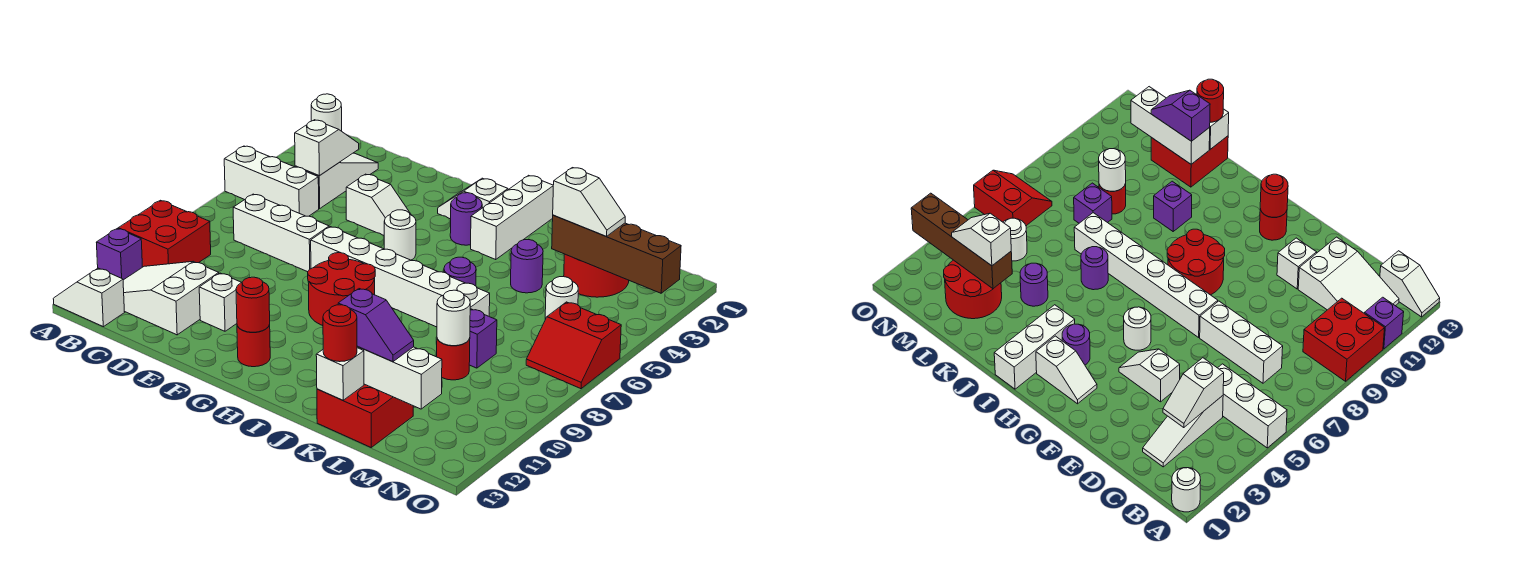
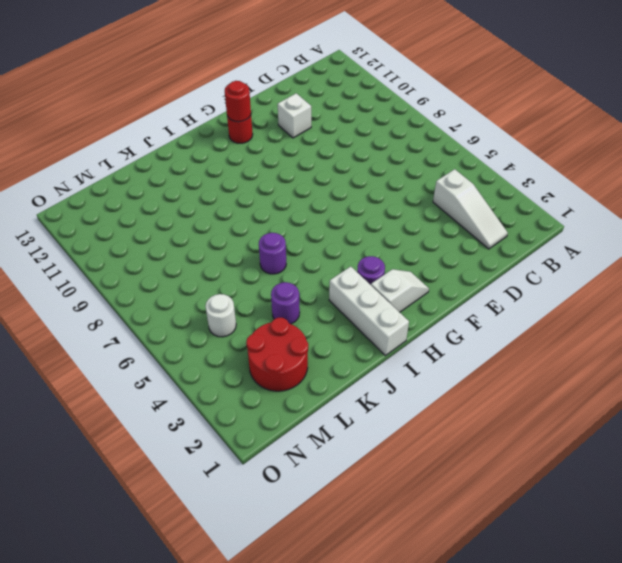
none -> white round brick A1 level 1
none -> white brick A5:C5 level 1
none -> red brick A9:B10 level 1
none -> purple brick A11 level 1

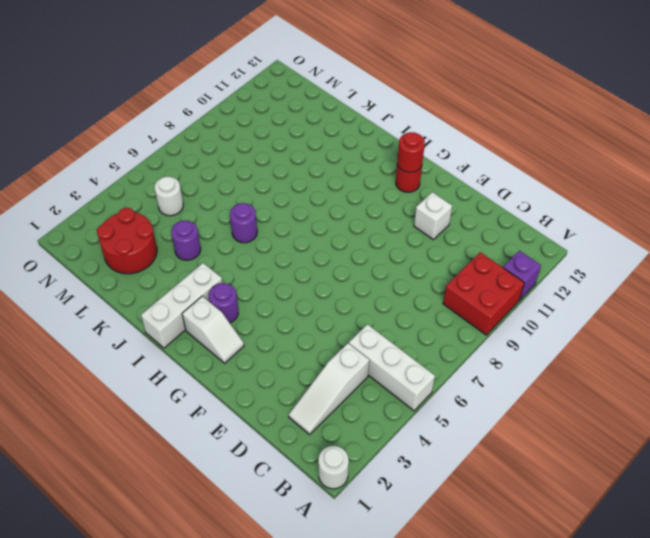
none -> white slope A13:B13 level 1 top B
none -> white slope B11:D12 level 1 top D
none -> white brick C7:E7 level 1
none -> white slope E4:F4 level 1 top E

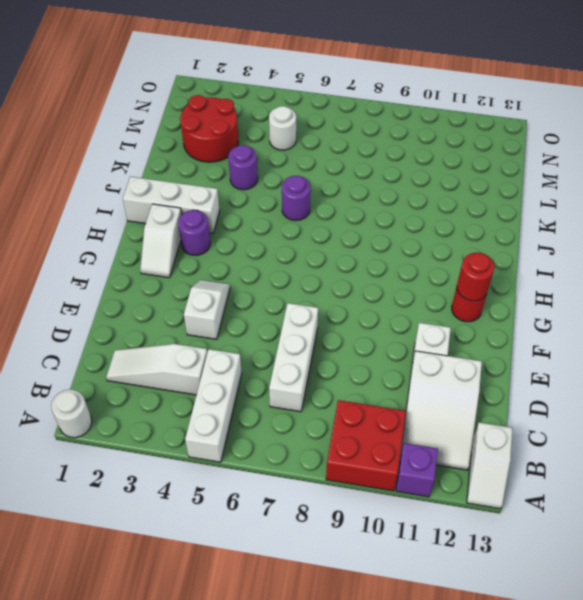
none -> white brick F7:K7 level 1
none -> white round brick G5 level 1
none -> red round brick G8:H9 level 1
none -> purple brick J10 level 1

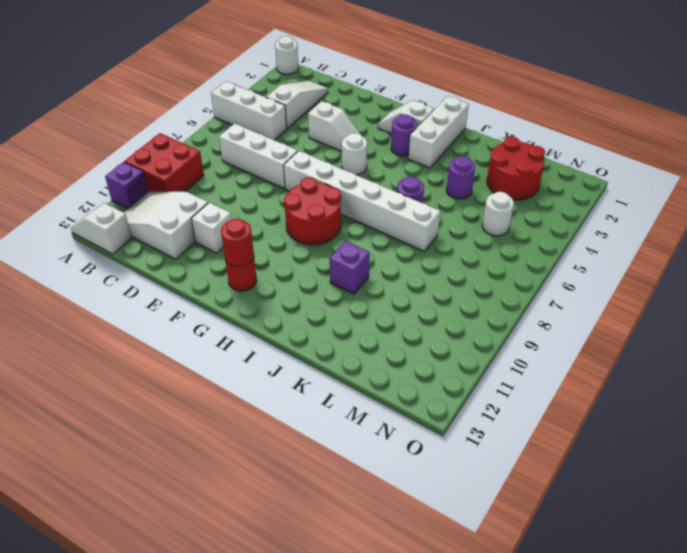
none -> red brick K12:L13 level 1
none -> purple brick L8 level 1
none -> red round brick L9 level 1
none -> red slope N6:O7 level 1 top 6

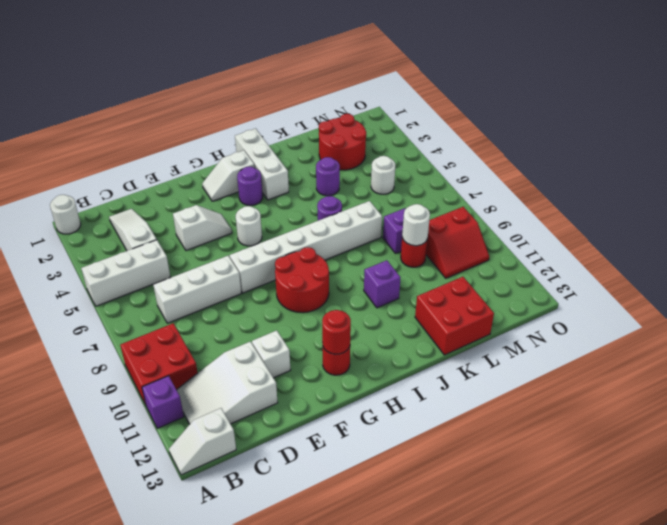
red slope M9:N10 level 1 top 9 -> red slope N6:O7 level 1 top 6
none -> white slope C3:C4 level 2 top 4
none -> white brick K12:M12 level 2
none -> white brick K13 level 2
none -> brown brick L3:O3 level 2

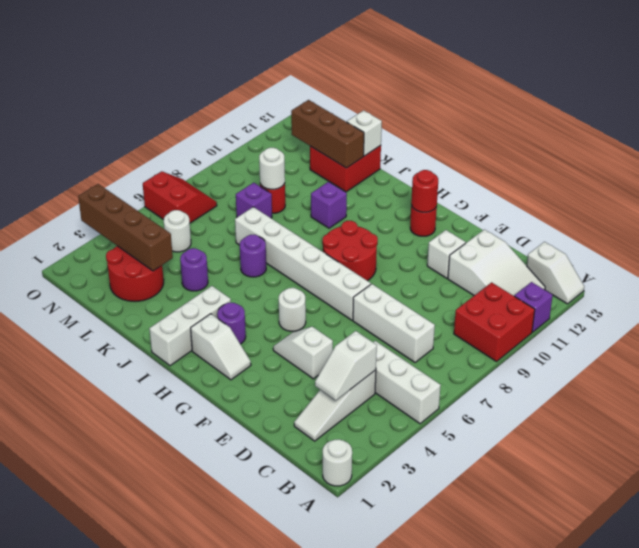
brown brick K12:M12 level 2 -> white brick K12:M12 level 2
none -> purple slope K12:L12 level 3 top K
none -> red round brick K13 level 3
none -> white slope L3:M3 level 3 top L

